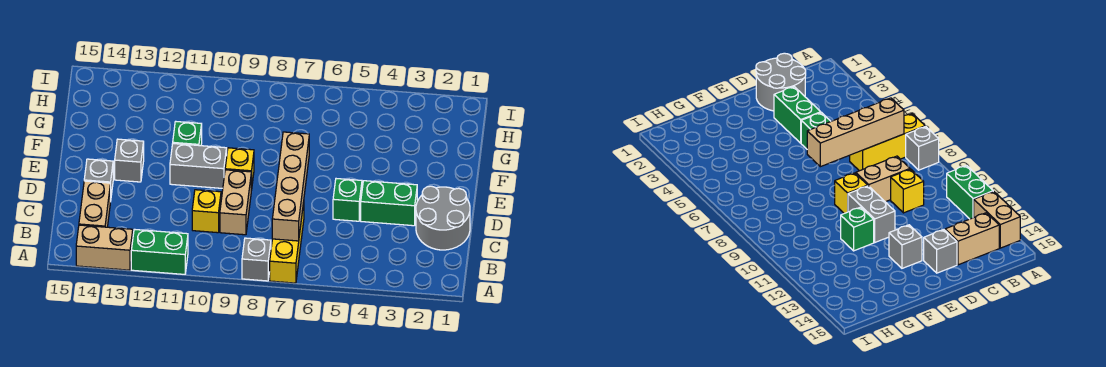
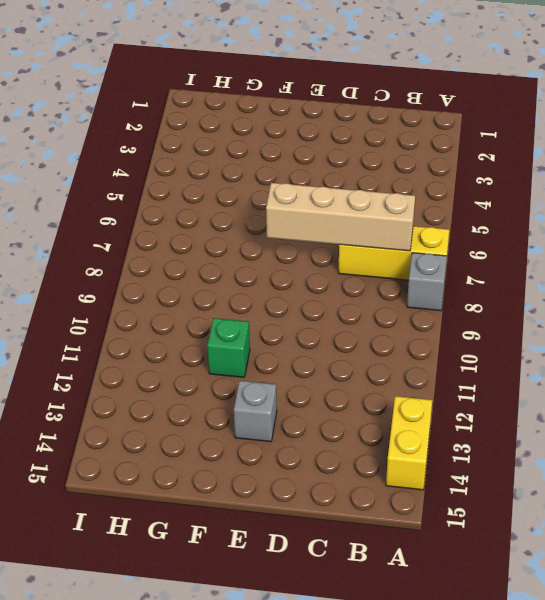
yellow brick A13:A14 level 1 -> tan brick A13:A14 level 1
none -> green brick A11:A12 level 1
none -> tan brick B14:C14 level 1
none -> grey round brick C1:D2 level 1

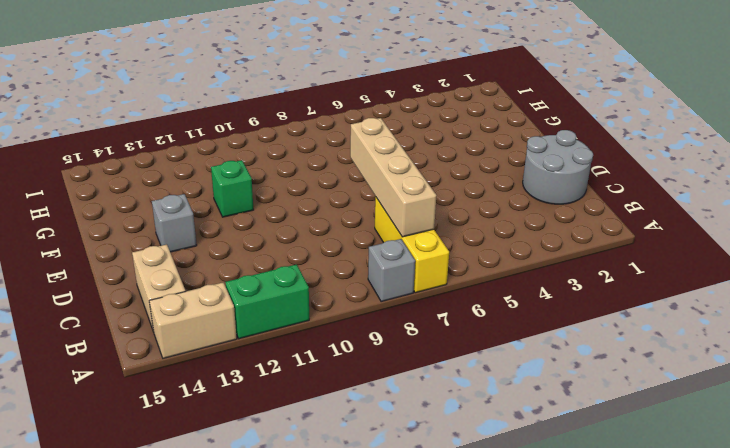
none -> tan brick C9:D9 level 1
none -> yellow brick C10 level 1
none -> green brick D3:D4 level 1

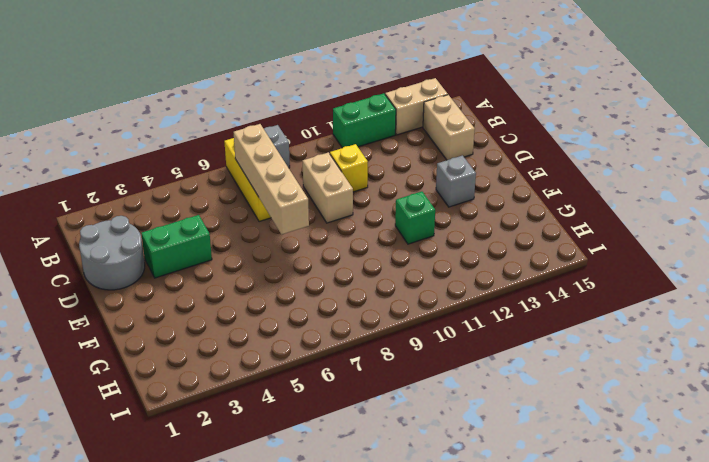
none -> green brick D5 level 1
none -> grey brick D14 level 1
none -> yellow brick E9 level 1

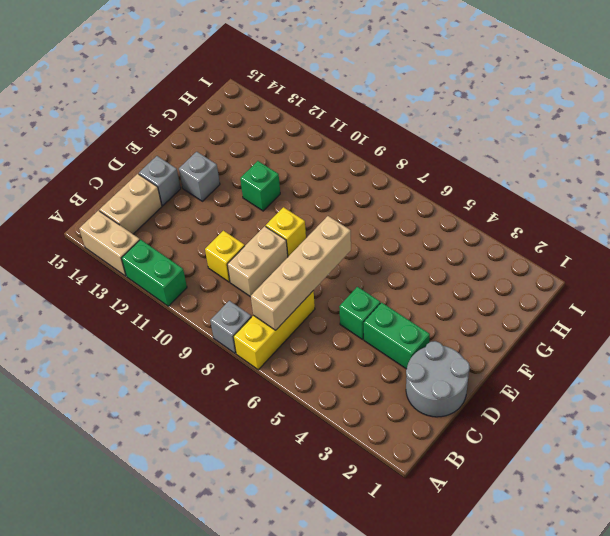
none -> grey brick E10:E11 level 1

